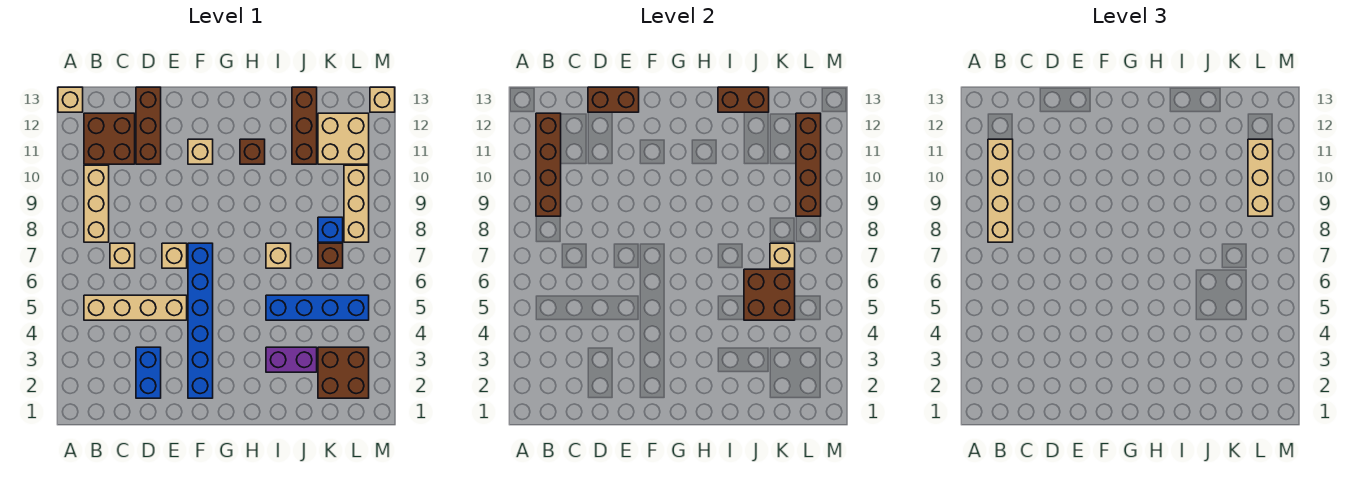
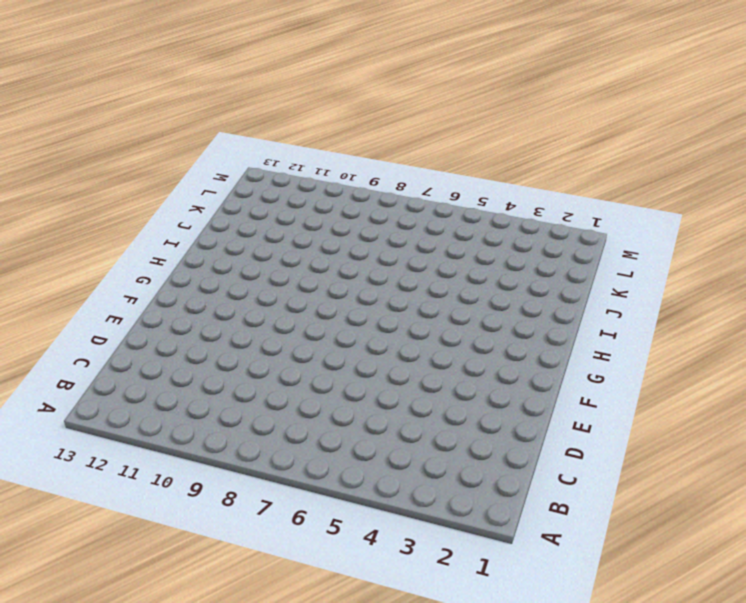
none -> tan brick A13 level 1
none -> tan brick B5:E5 level 1
none -> tan brick B8:B10 level 1

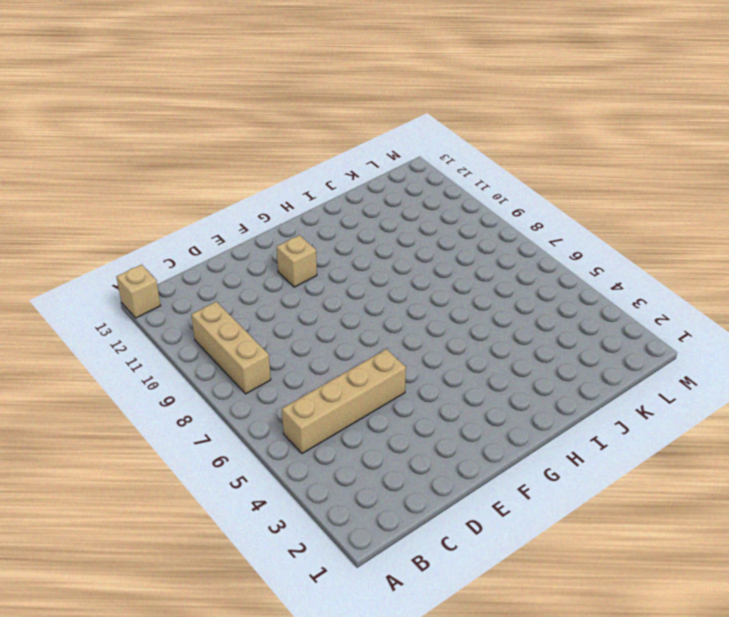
none -> brown brick B11:C12 level 1
none -> tan brick C7 level 1
none -> blue brick D2:D3 level 1

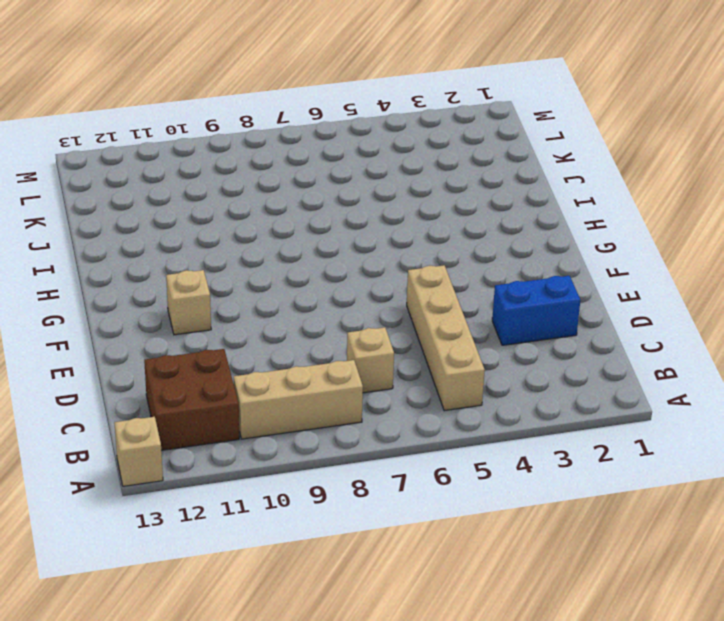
none -> brown brick D11:D13 level 1
none -> tan brick E7 level 1
none -> blue brick F2:F7 level 1

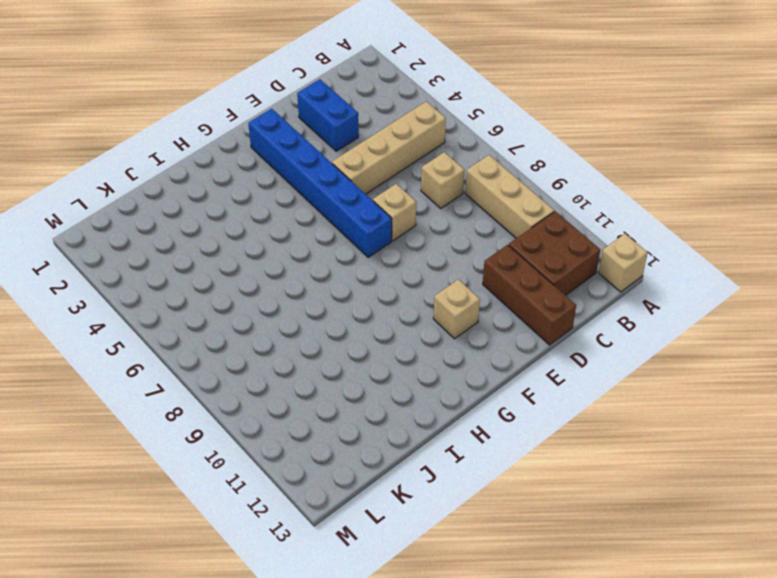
none -> brown brick H11 level 1
none -> purple brick I3:J3 level 1
none -> blue brick I5:L5 level 1

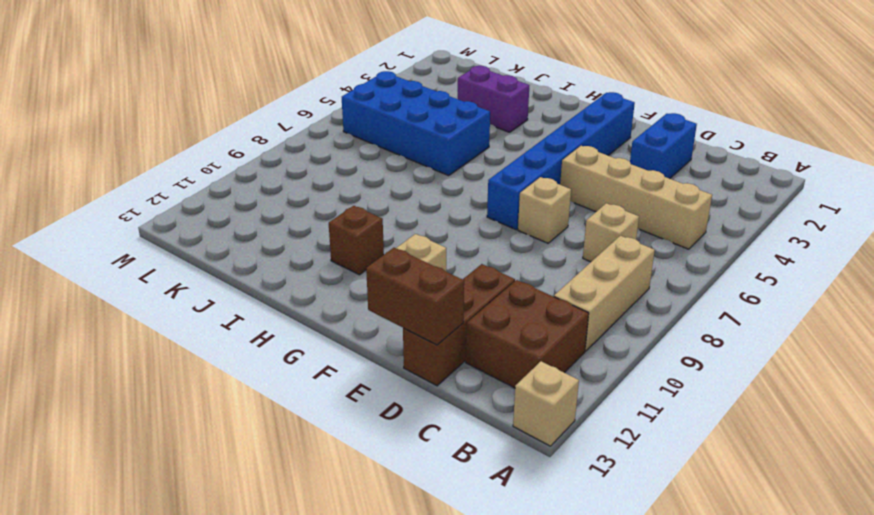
blue brick I5:L6 level 1 -> blue brick I5:L5 level 1
none -> tan brick I7 level 1
none -> brown brick J11:J13 level 1
none -> brown brick K2:L3 level 1

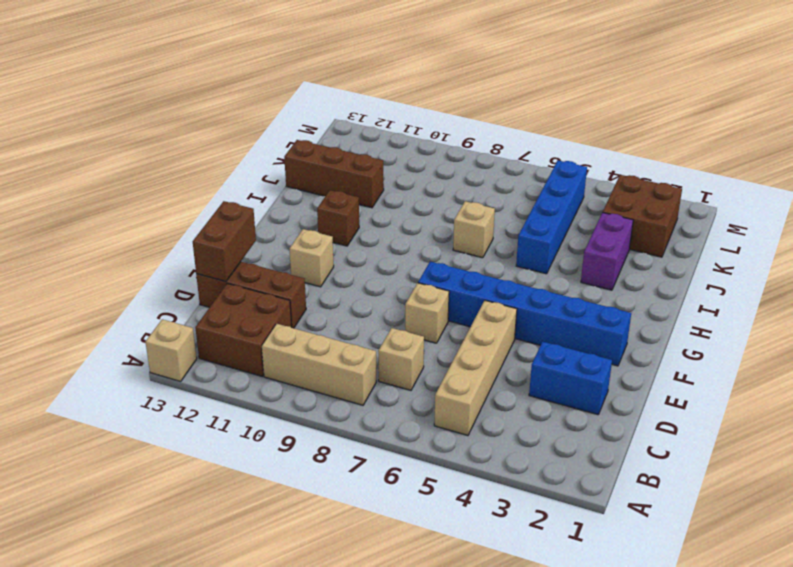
none -> brown brick K7 level 1
none -> blue brick K8 level 1
none -> tan brick K11:L12 level 1

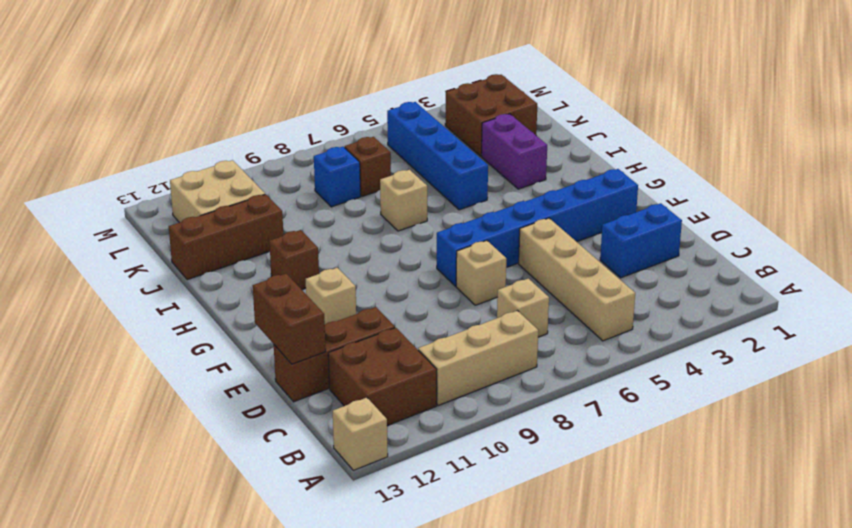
none -> tan brick L8:L10 level 1
none -> tan brick M13 level 1
none -> brown brick B9:B12 level 2

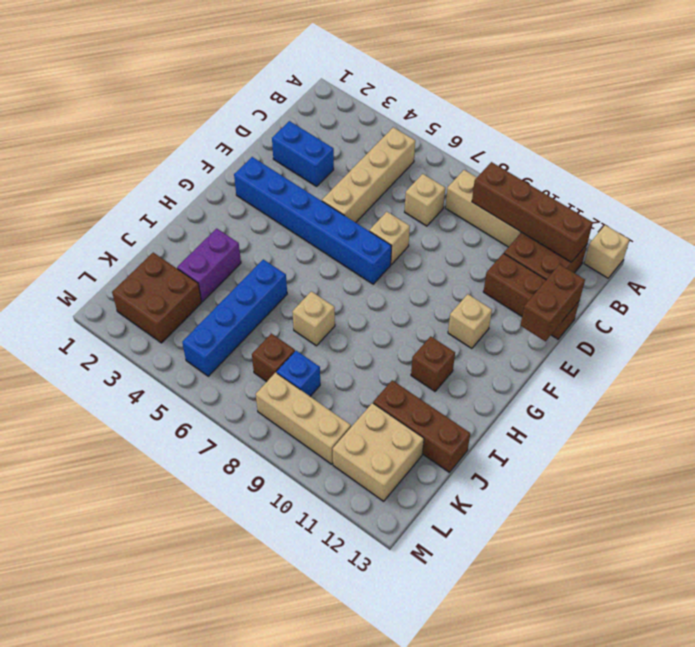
none -> tan brick M13 level 1
none -> brown brick I13:J13 level 2
none -> brown brick J5:K6 level 2

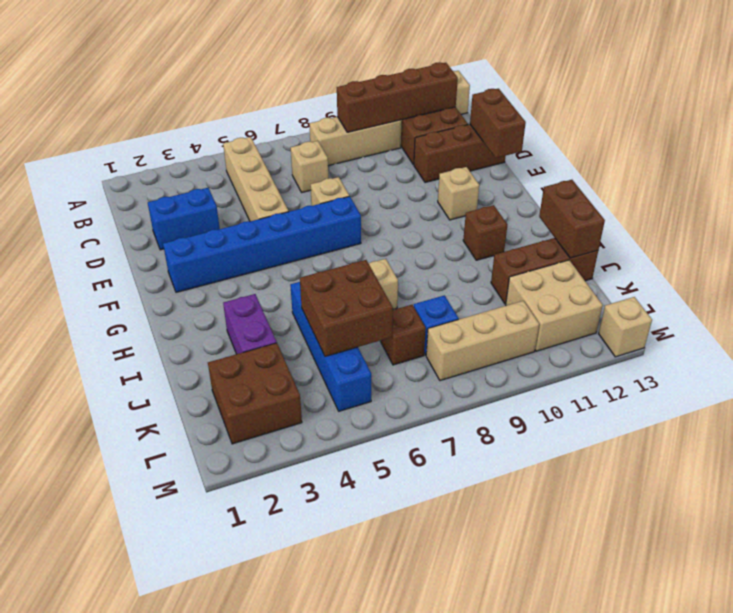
none -> tan brick K7 level 2
none -> brown brick L9:L12 level 2
none -> tan brick B8:B11 level 3

